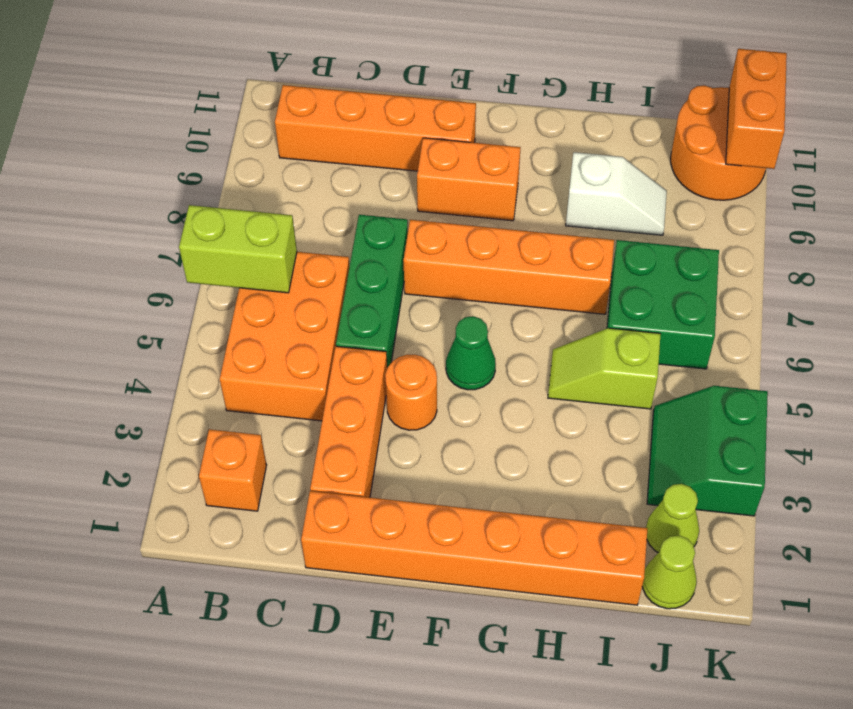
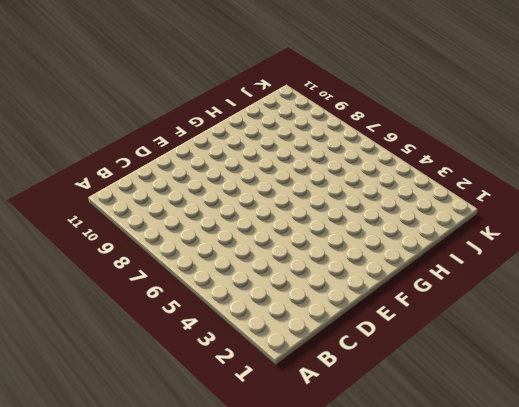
none -> orange brick B2 level 1
none -> orange brick B4:C6 level 1
none -> orange brick B10:E10 level 1

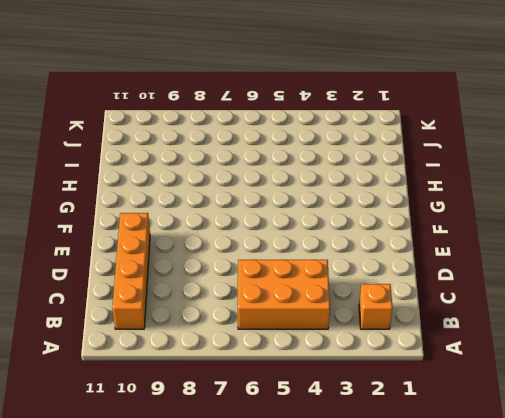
none -> orange brick D1:I1 level 1
none -> orange brick D2:D4 level 1
none -> green brick D5:D7 level 1

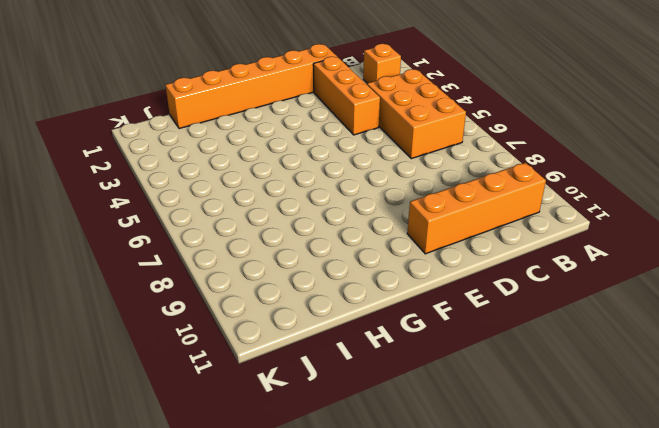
none -> green brick D5:D7 level 1
none -> orange round brick E4 level 1
none -> orange brick E7:H7 level 1

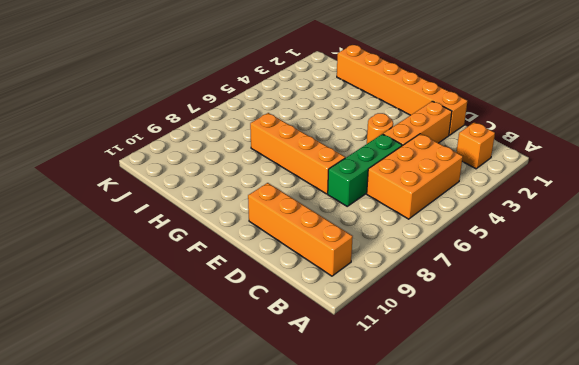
none -> orange brick E9:F9 level 1
none -> green cone F5 level 1
none -> lime slope H5:I5 level 1 top I

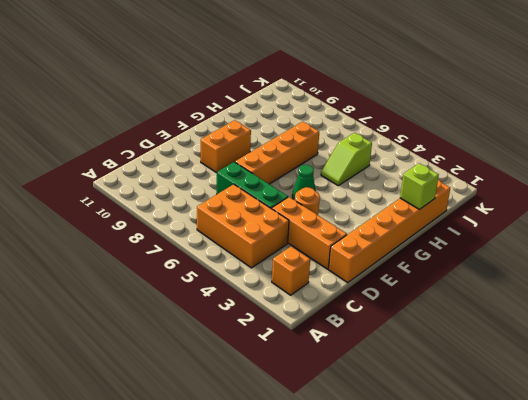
lime brick H1 level 2 -> none
none -> orange brick B10:E10 level 1
none -> white slope H9:I9 level 1 top H
none -> green brick I6:J7 level 1

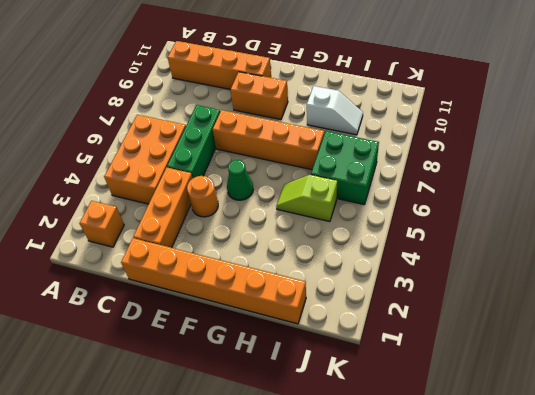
none -> lime cone J1 level 1
none -> lime cone J2 level 1
none -> green slope J3:K4 level 1 top K

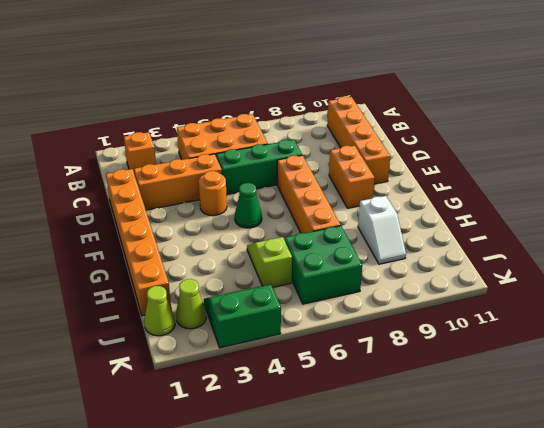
none -> orange round brick J10:K11 level 1
none -> lime brick A6:B6 level 2
none -> orange brick K10:K11 level 2

